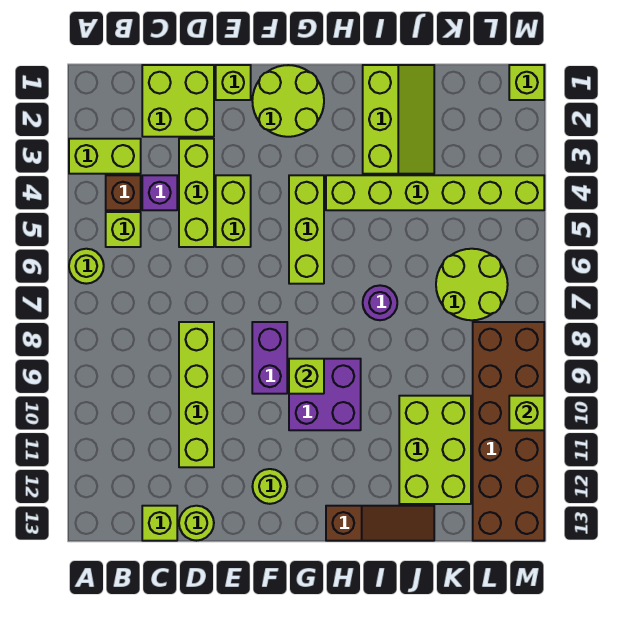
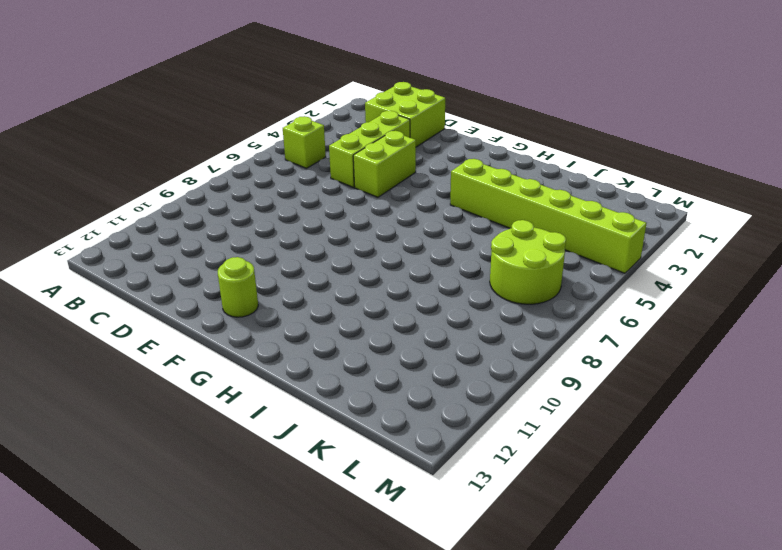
none -> lime brick A3:B3 level 1
none -> lime round brick A6 level 1
none -> brown brick B4 level 1

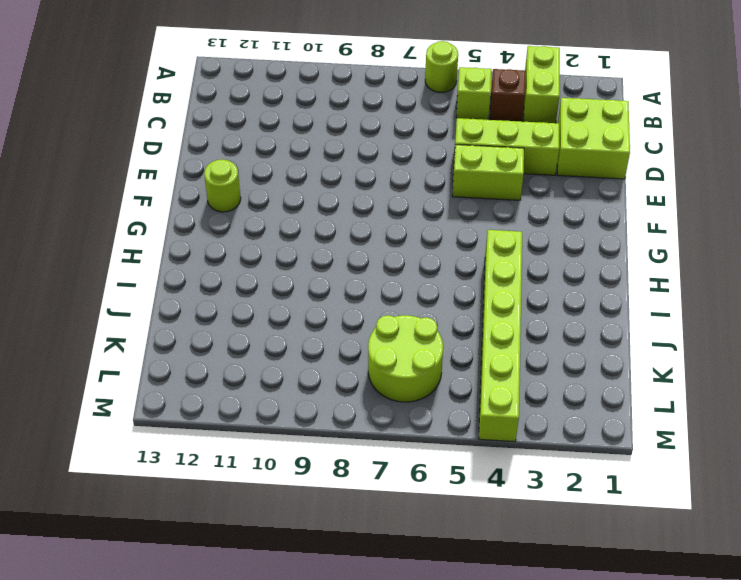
none -> purple brick C4 level 1
none -> lime brick C13 level 1
none -> lime brick D8:D11 level 1

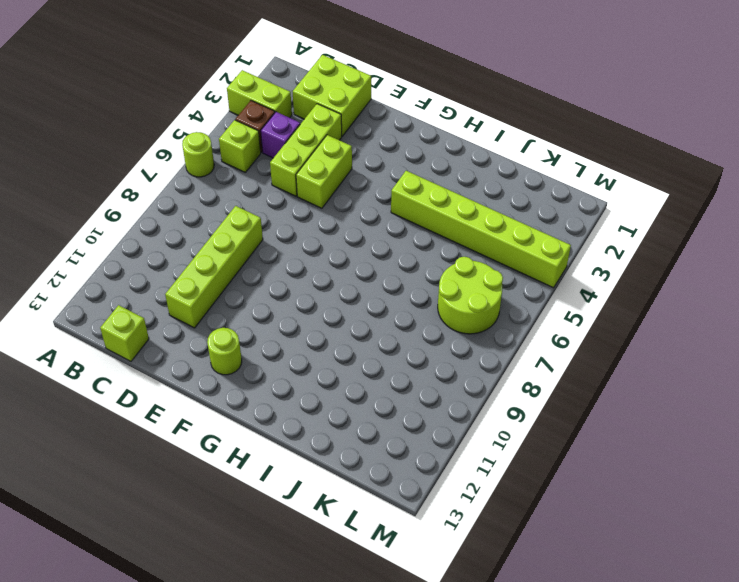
none -> lime round brick D13 level 1
none -> lime brick E1 level 1
none -> lime round brick F1:G2 level 1

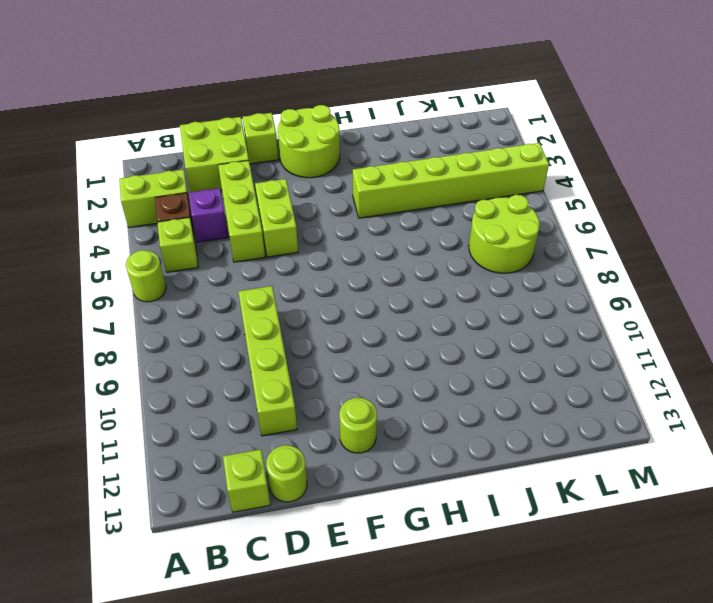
none -> purple brick F8:F9 level 1
none -> lime brick G4:G6 level 1
none -> purple brick G9:H10 level 1

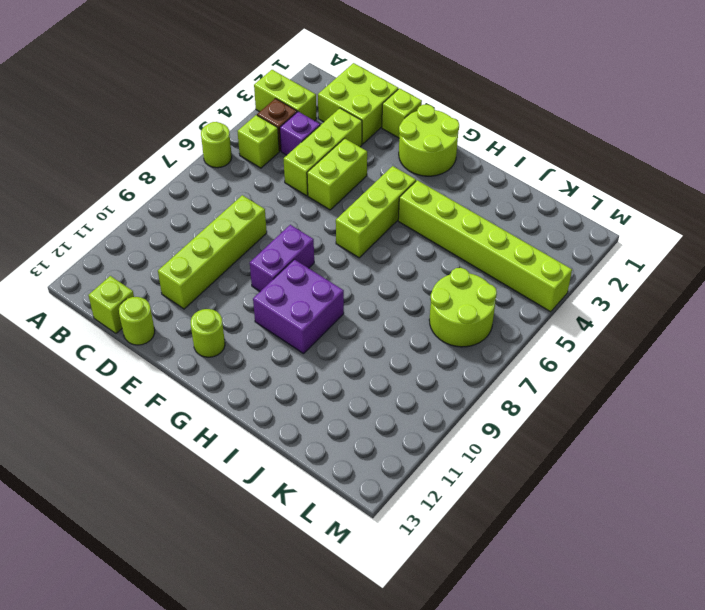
none -> brown slope H13:J13 level 1 top H
none -> lime slope I1:J3 level 1 top I
none -> purple round brick I7 level 1

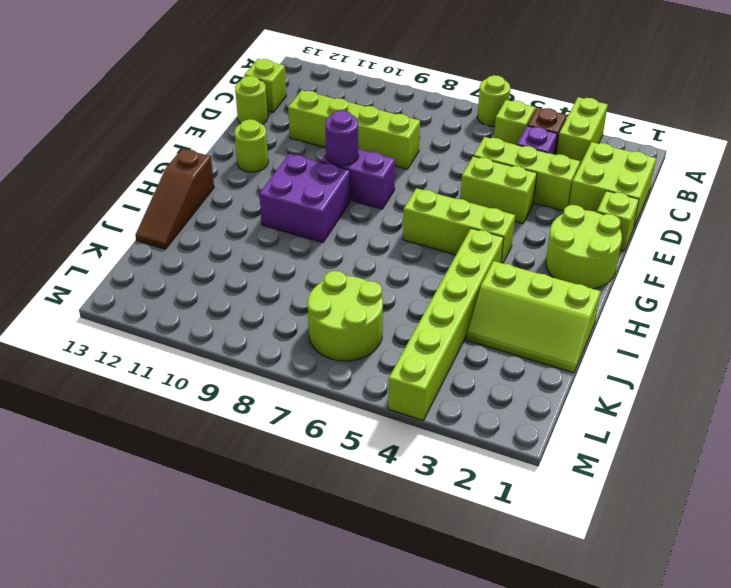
purple round brick F9 level 2 -> purple round brick I7 level 1
none -> lime brick J10:K12 level 1
none -> brown brick L8:M13 level 1
none -> lime brick M1 level 1

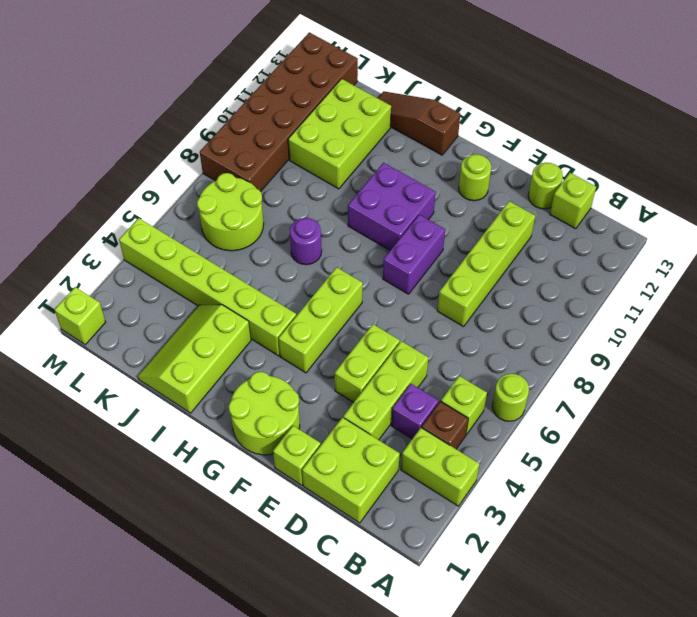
none -> lime brick G9 level 2
none -> lime brick M10 level 2

